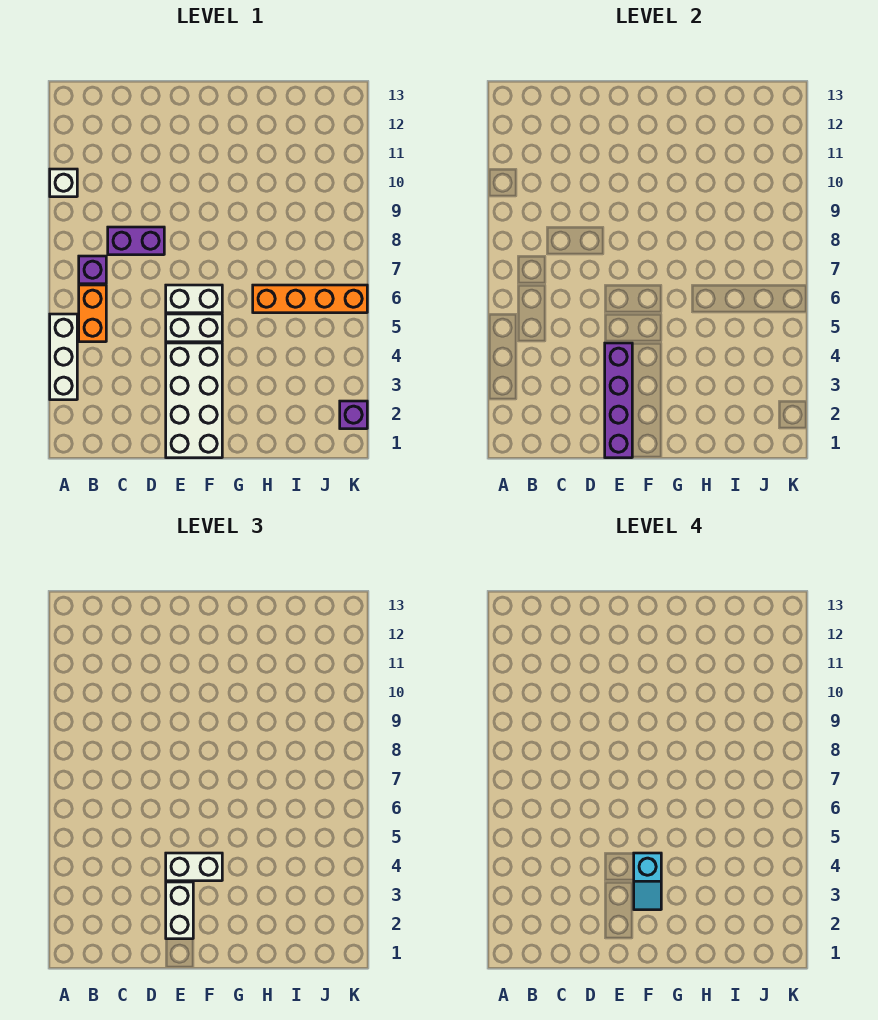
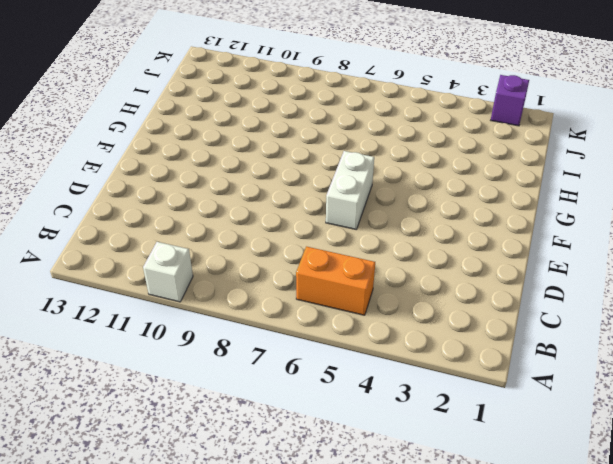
none -> white brick A3:A5 level 1
none -> purple brick B7 level 1
none -> purple brick C8:D8 level 1

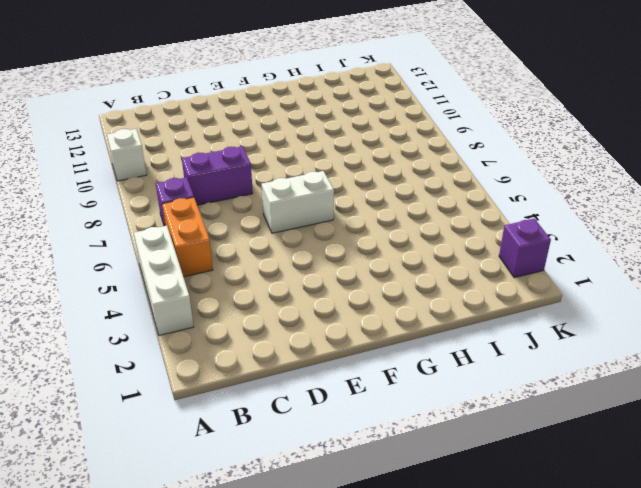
none -> white brick E1:F4 level 1
none -> white brick E5:F5 level 1
none -> orange brick H6:K6 level 1

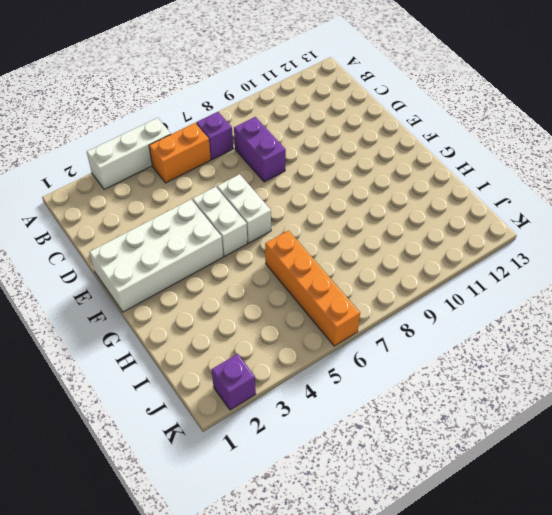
none -> white brick A10 level 1
none -> purple brick E1:E4 level 2
none -> white brick E2:E3 level 3

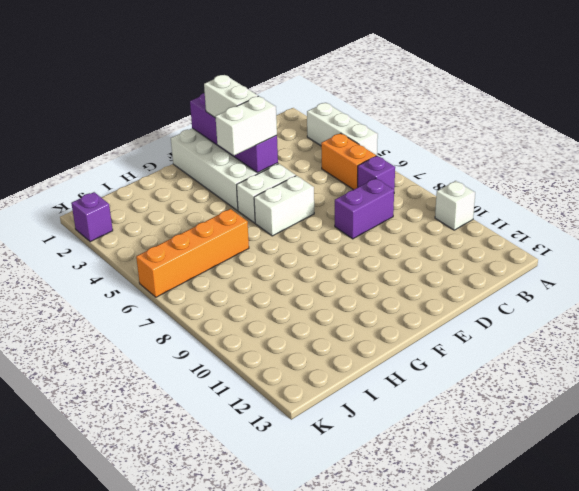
none -> cyan slope F3:F4 level 4 top 4

